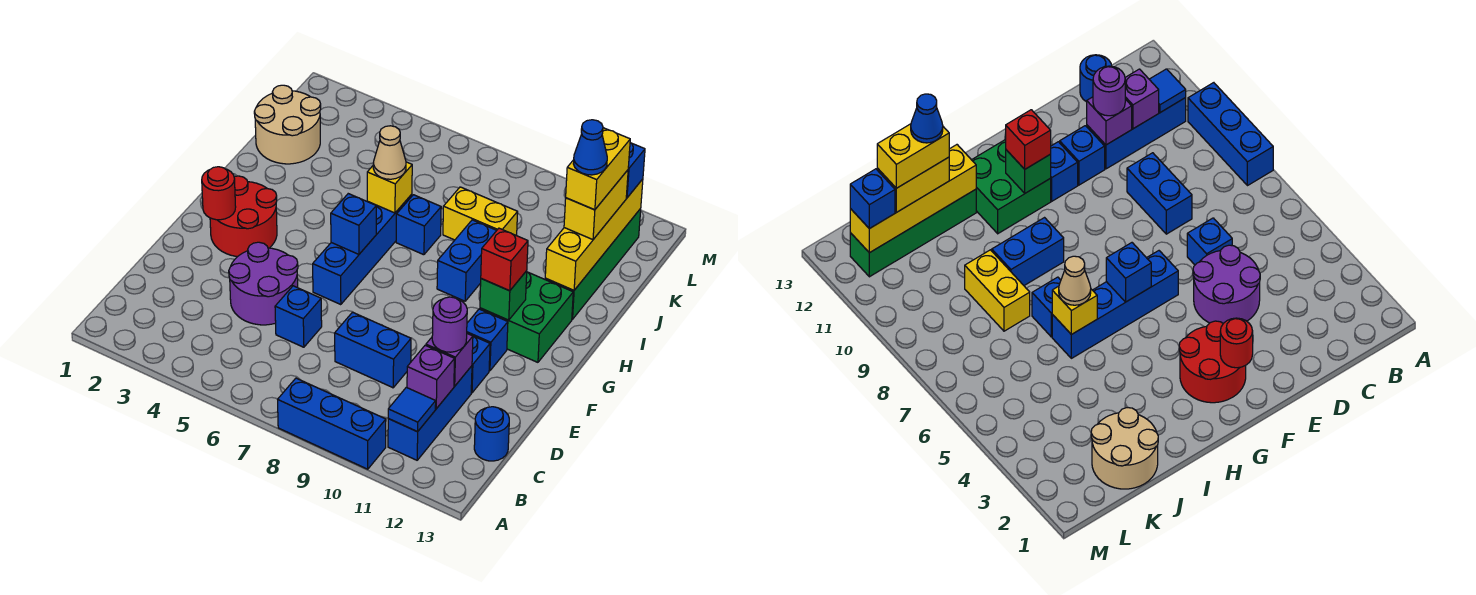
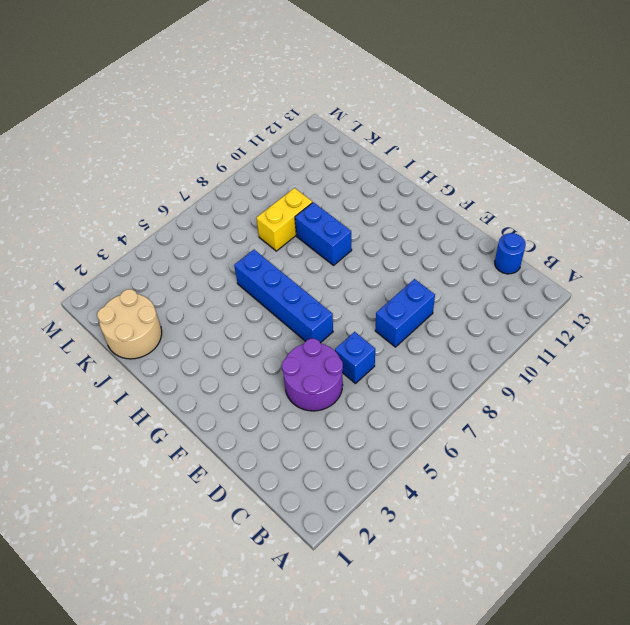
none -> blue brick A8:A10 level 1
none -> blue brick B11:D11 level 1
none -> blue brick E11 level 1
none -> red round brick F2:G3 level 1

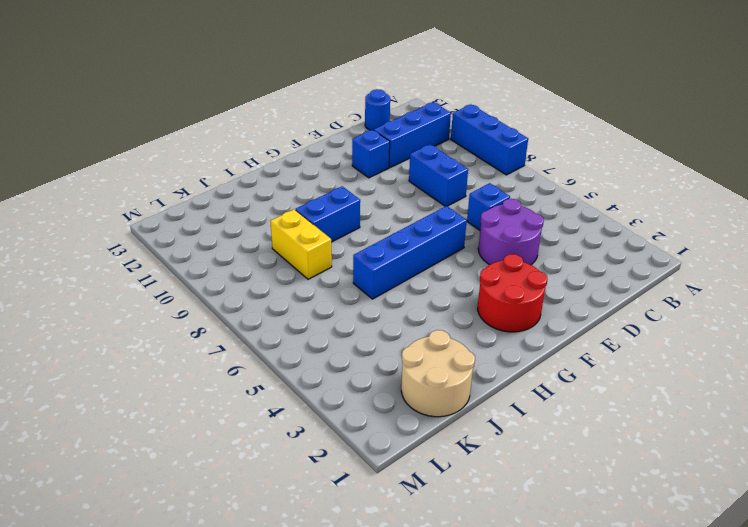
none -> blue brick F11 level 1
none -> green brick G11:H12 level 1
none -> blue brick I7 level 1
none -> green brick I12:L12 level 1

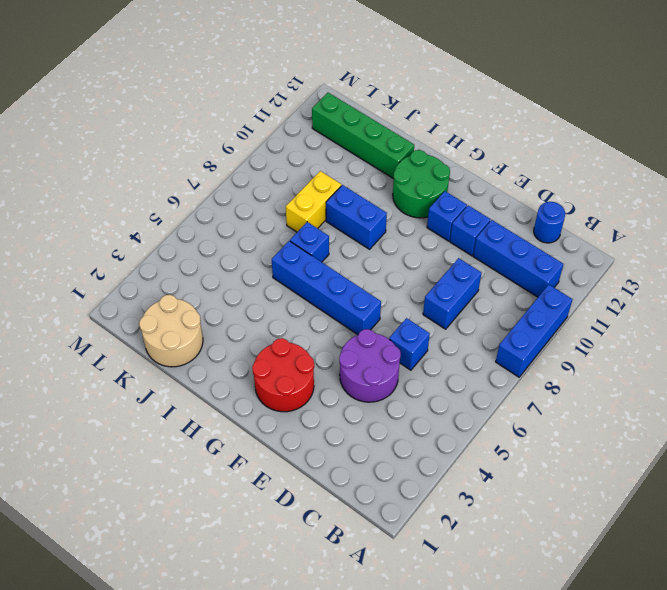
green round brick G11:H12 level 1 -> green brick G11:H12 level 1
none -> blue tile B11 level 2
none -> purple brick C11 level 2
none -> purple brick D11 level 2
none -> red round brick F2 level 2

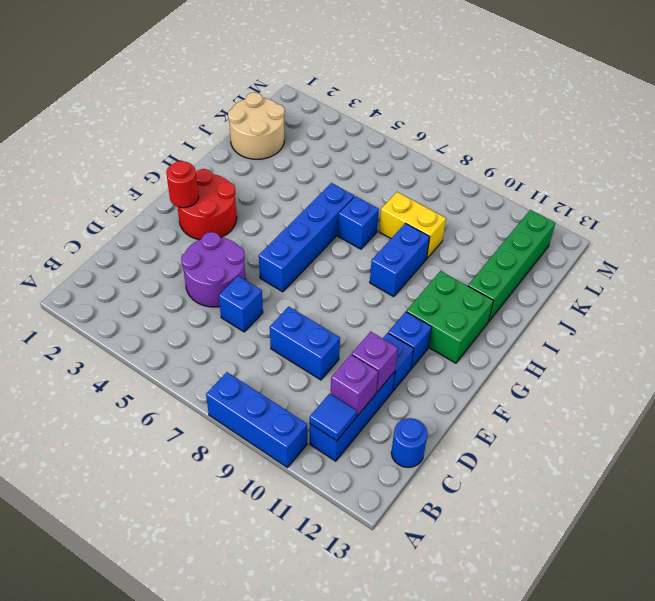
none -> blue brick G6 level 2
none -> green brick G11 level 2
none -> yellow brick I6 level 2
none -> yellow brick I12:L12 level 2

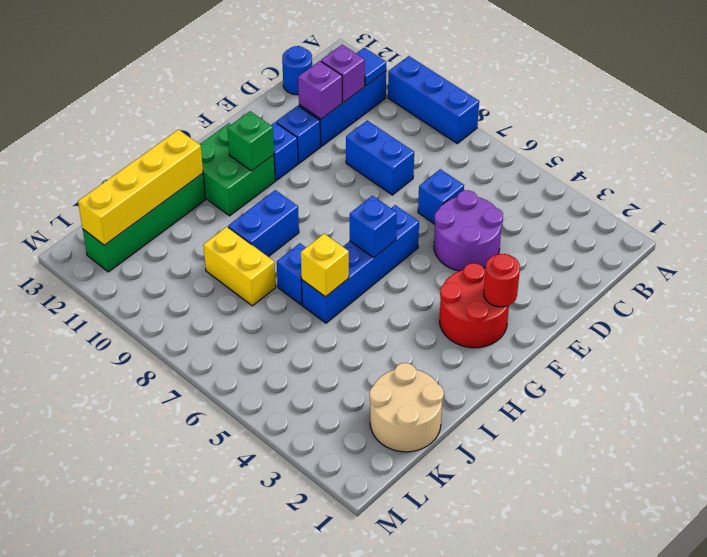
none -> purple round brick D11 level 3
none -> red brick G11 level 3
none -> tan cone I6 level 3
none -> yellow brick J12:K12 level 3

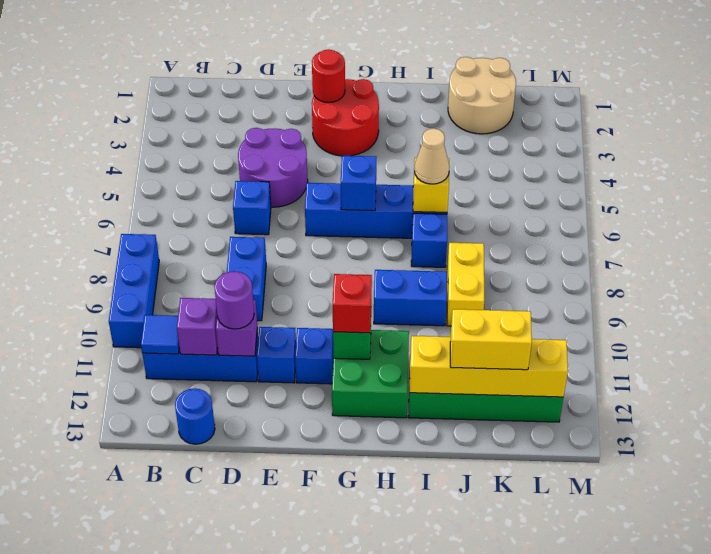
none -> blue brick L12 level 3
none -> yellow brick J12:K12 level 4
none -> blue cone J12 level 5

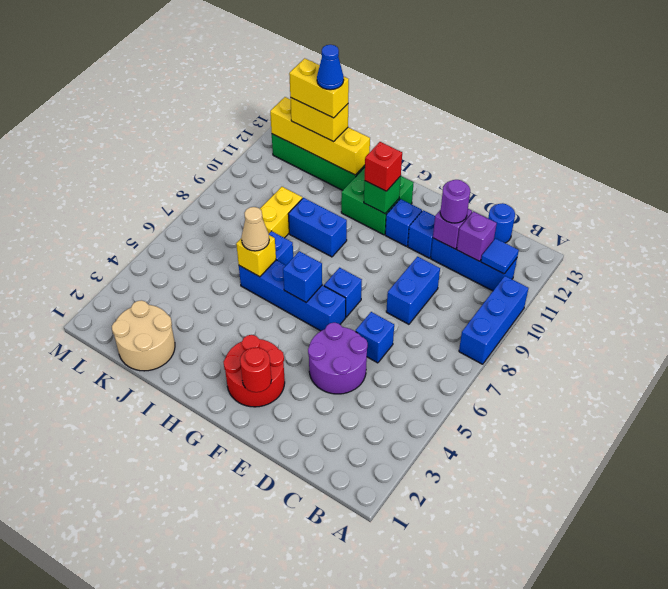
blue brick F7 level 1 -> blue brick L12 level 3

